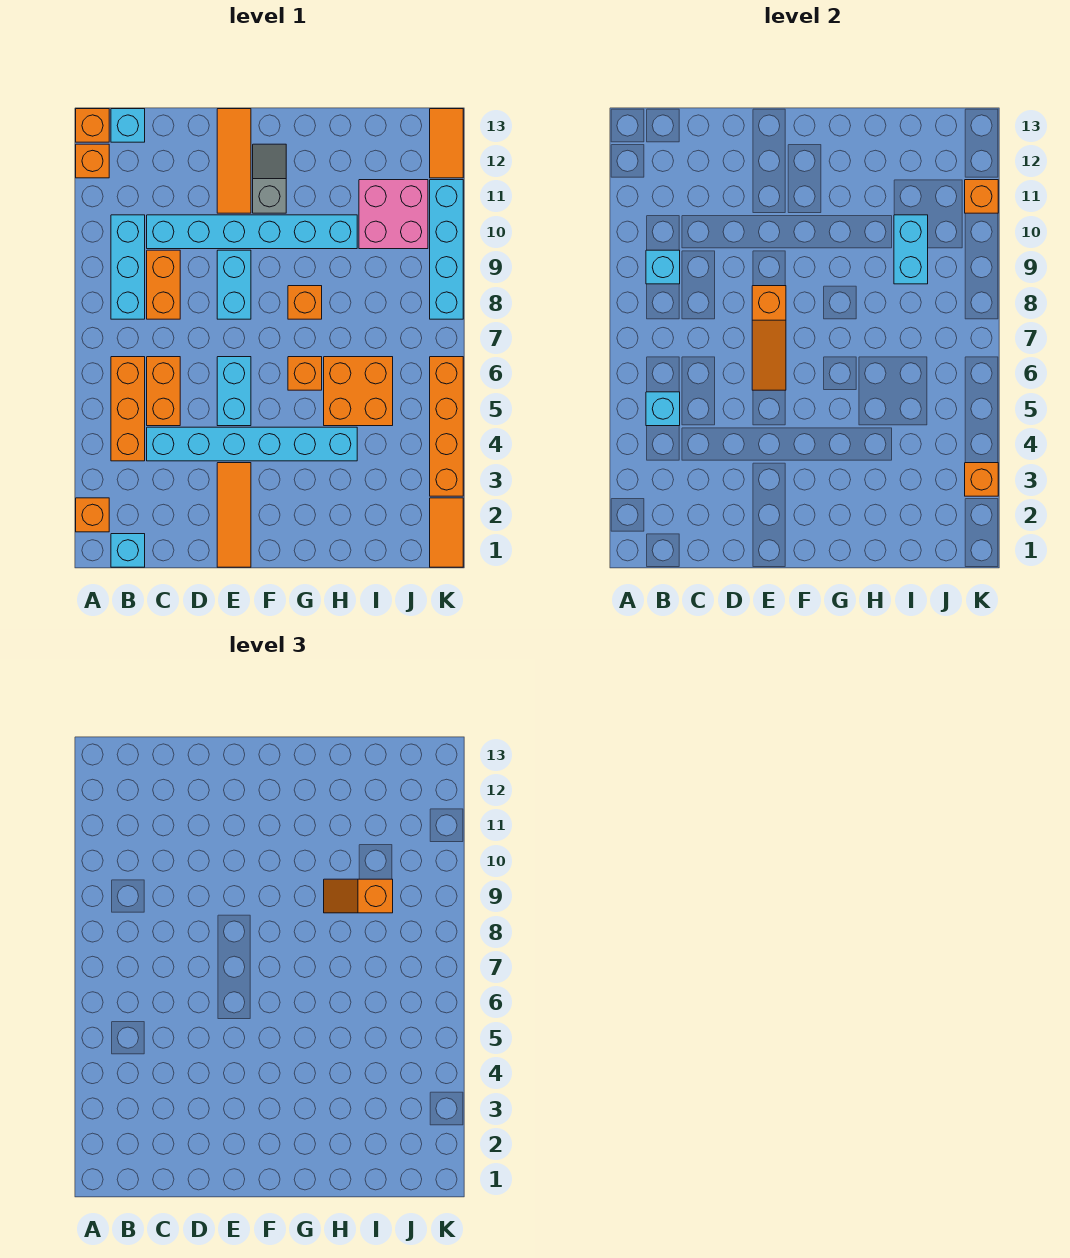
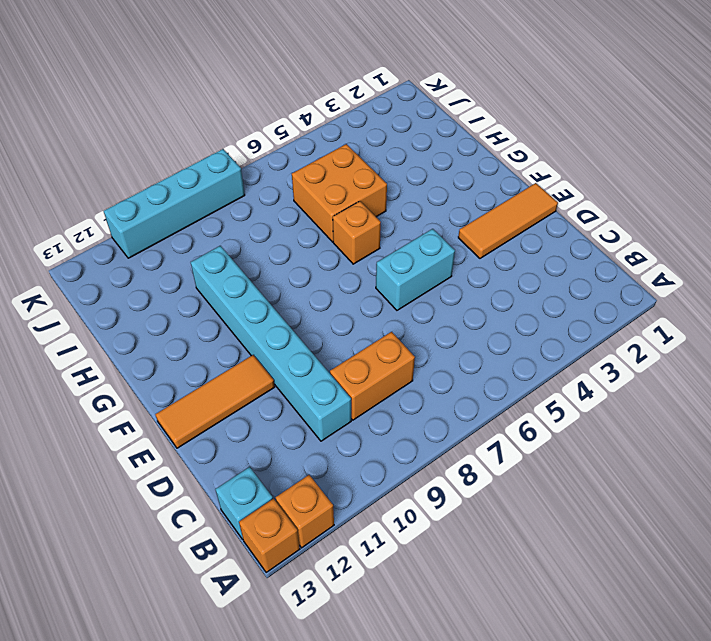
none -> orange brick A2 level 1
none -> cyan brick B1 level 1
none -> orange brick B4:B6 level 1
none -> cyan brick B8:B10 level 1

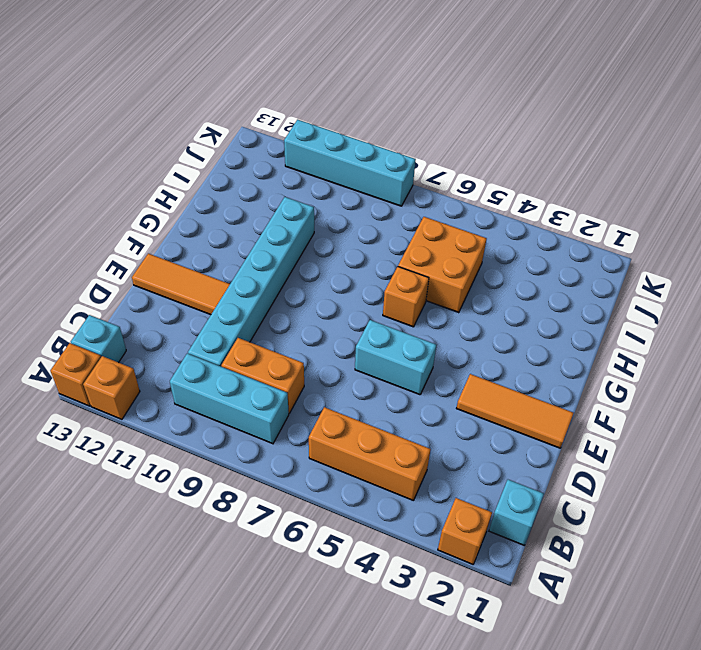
none -> cyan brick C4:H4 level 1
none -> orange brick C5:C6 level 1
none -> cyan brick E8:E9 level 1
none -> grey slope F11:F12 level 1 top 11

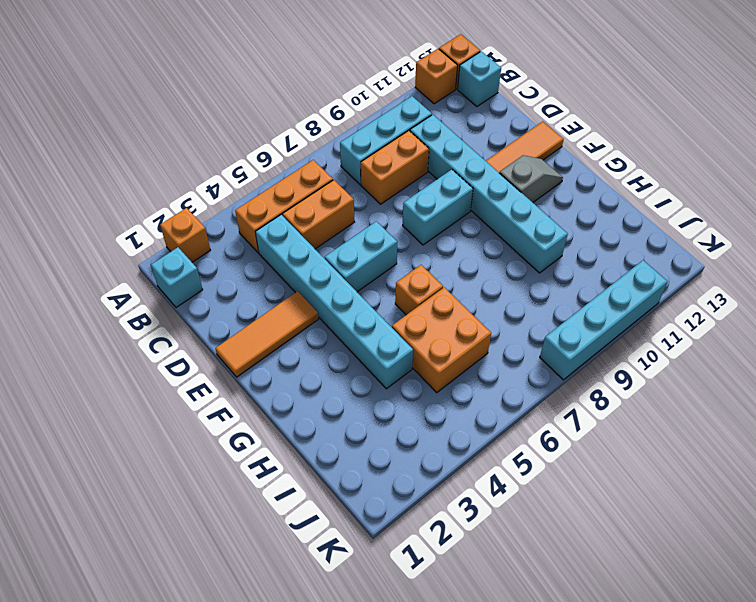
none -> orange brick G8 level 1
none -> pink brick I10:J11 level 1
none -> orange tile K1:K2 level 1
none -> orange brick K3:K6 level 1

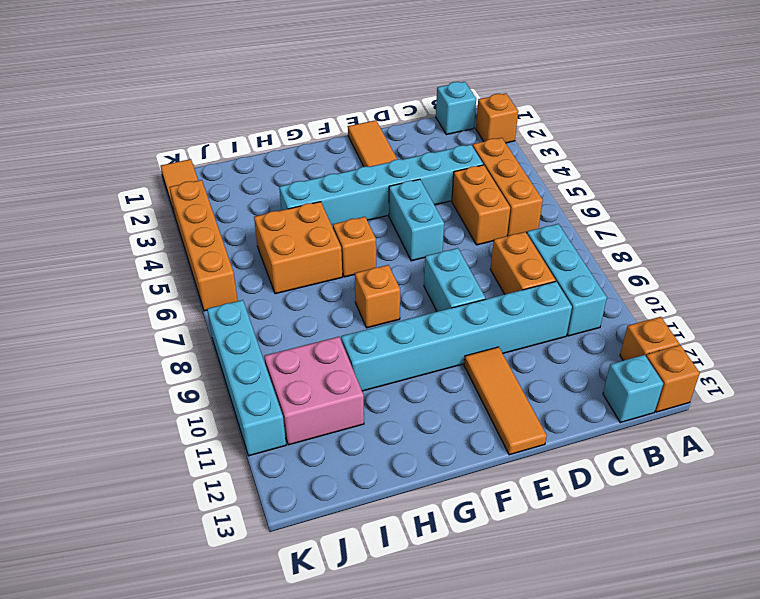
none -> grey slope F11:F12 level 1 top 11
none -> orange tile K12:K13 level 1
none -> cyan brick B5 level 2
none -> cyan brick B9 level 2

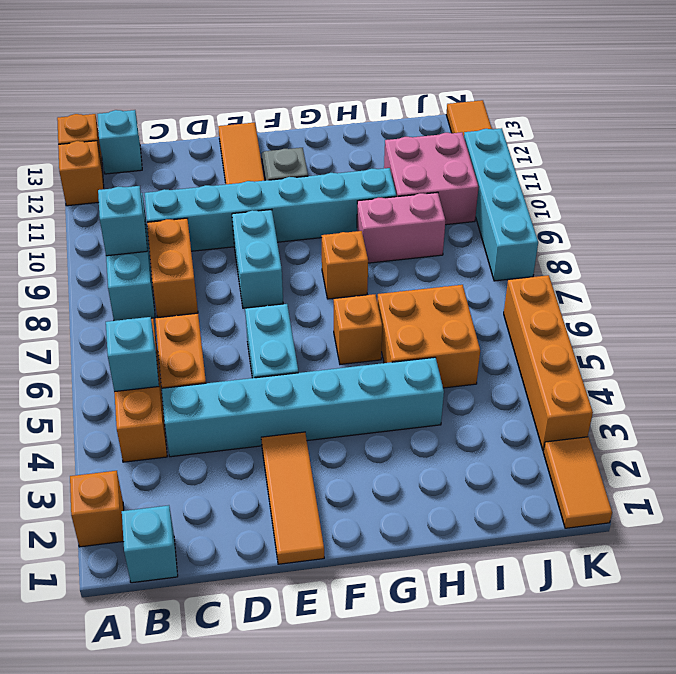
pink brick H9:I9 level 1 -> none
none -> orange slope E6:E8 level 2 top 8
none -> cyan brick I9:I10 level 2
none -> orange brick K3 level 2
none -> orange brick K11 level 2

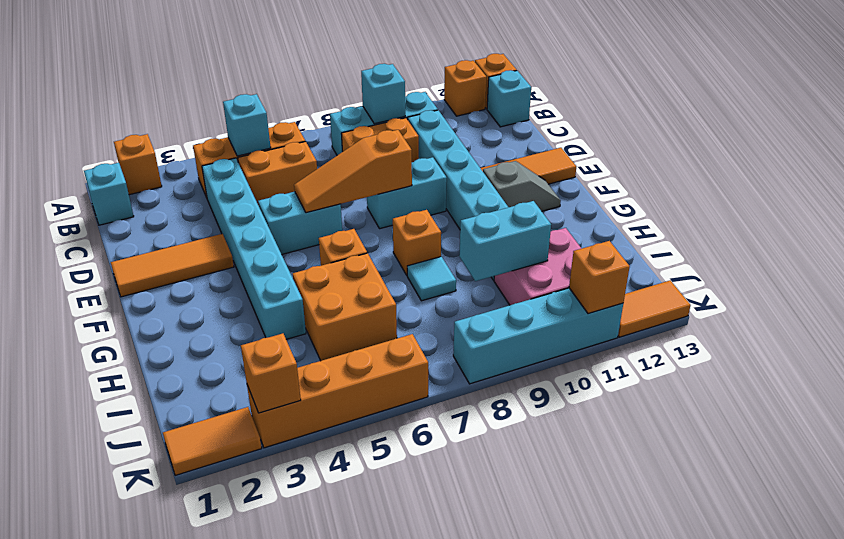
cyan tile H8 level 1 -> none
none -> orange slope H9:I9 level 3 top I

